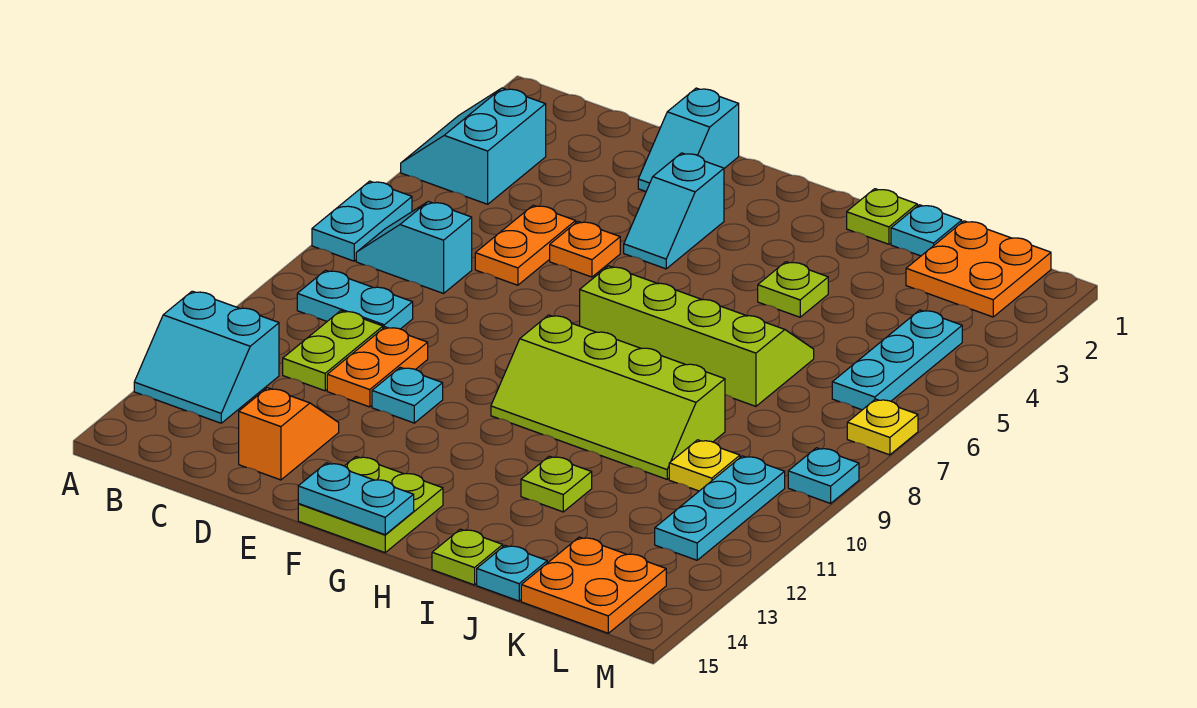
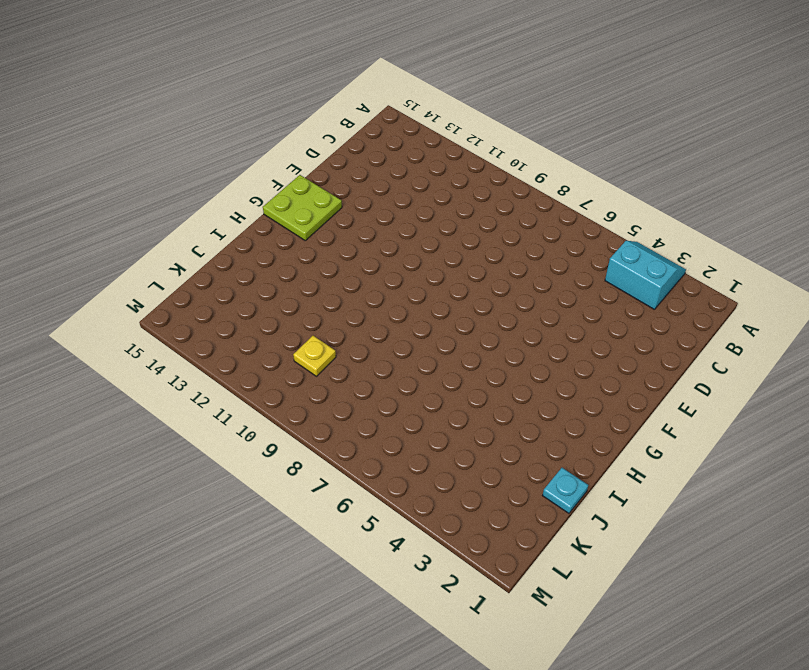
none -> cyan plate A6:A7 level 1
none -> cyan slope A12:B13 level 1 top 12
none -> cyan slope B7:C7 level 1 top C
none -> cyan plate B9:C9 level 1

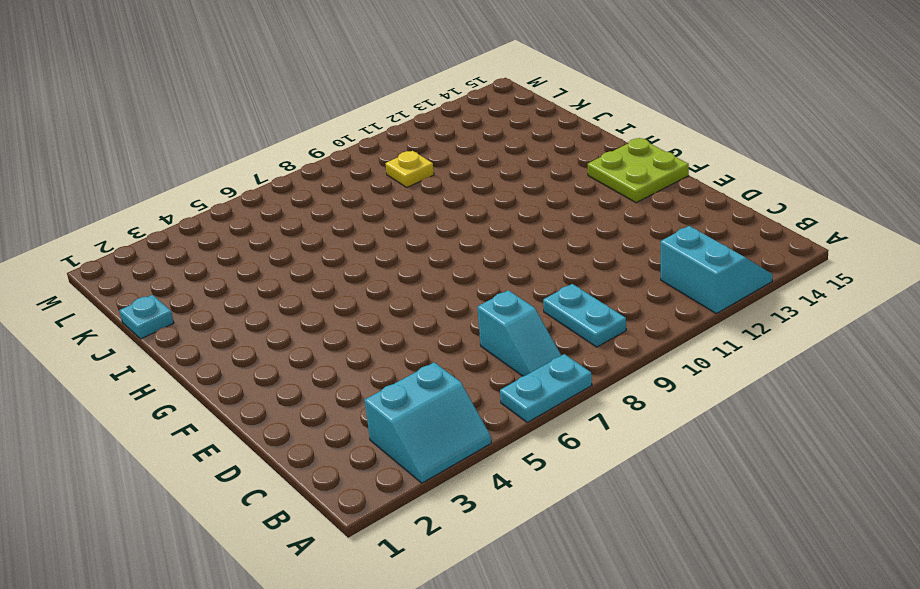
none -> lime plate C10:C11 level 1
none -> orange plate D5:D6 level 1
none -> orange plate D10:D11 level 1
none -> orange slope D13:D14 level 1 top 14

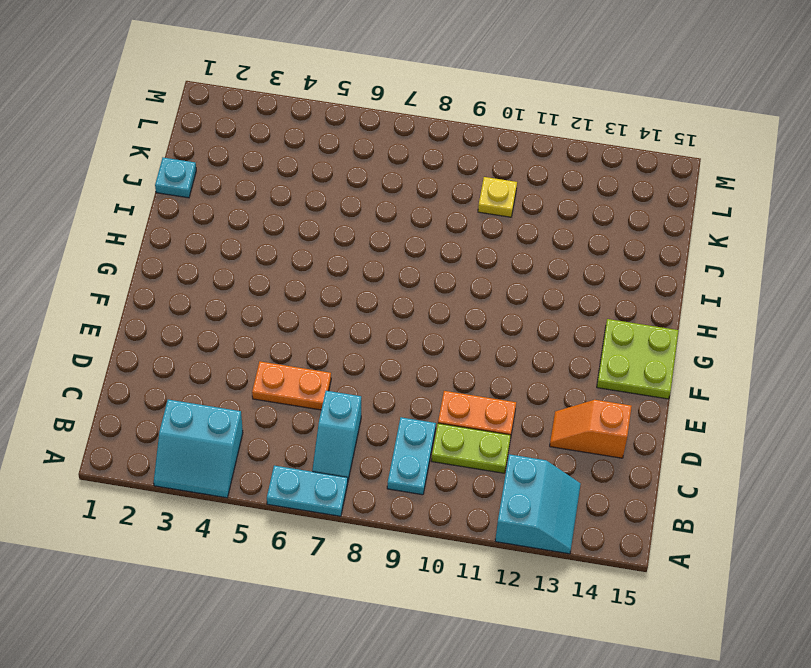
none -> cyan slope E1:E2 level 1 top 1
none -> orange plate E5 level 1
none -> cyan plate E11 level 1
none -> cyan slope F3:F4 level 1 top 3

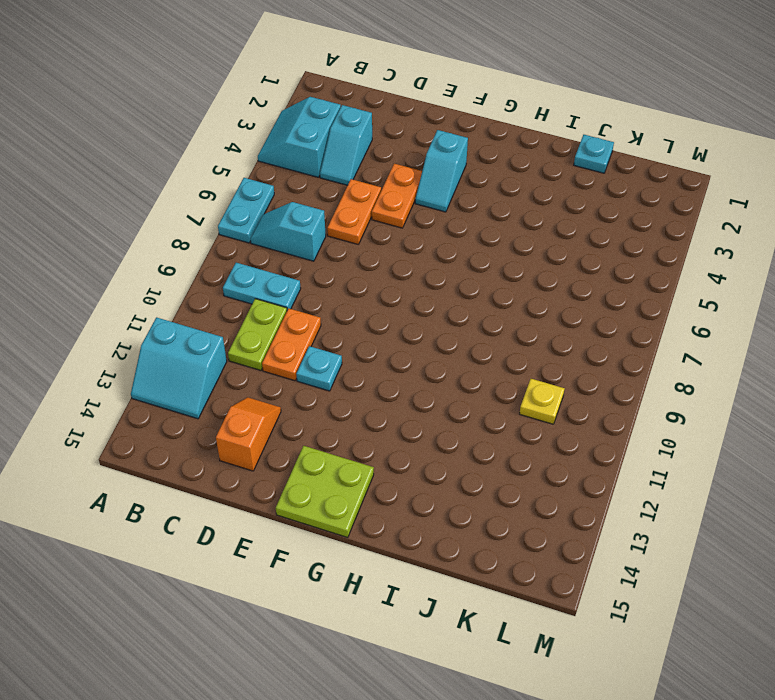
cyan slope C3:C4 level 1 top 3 -> cyan slope E1:E2 level 1 top 1
orange plate E4:E5 level 1 -> orange plate E5 level 1
none -> lime slope G6:J7 level 1 top 7
none -> lime slope G9:J10 level 1 top 9
none -> lime plate I1 level 1
none -> lime plate I4 level 1

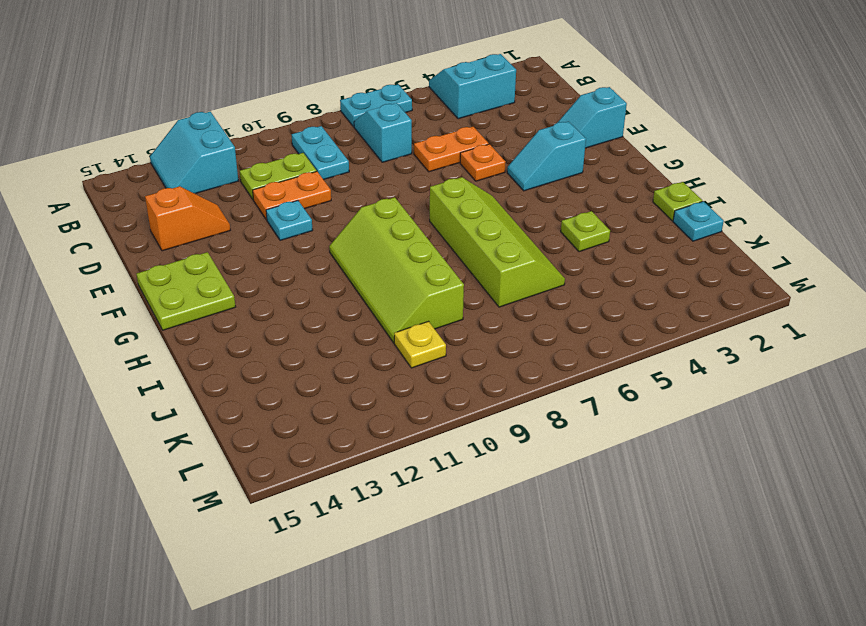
none -> lime plate I12 level 1
none -> lime plate I15 level 1
none -> cyan plate J15 level 1
none -> orange plate K1:L2 level 1

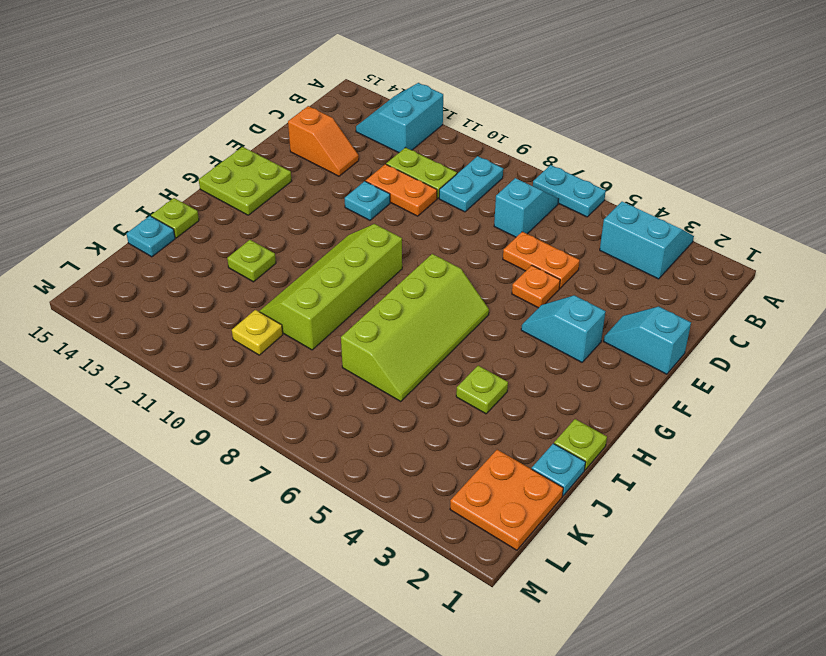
none -> orange plate K14:L15 level 1
none -> cyan plate L4:L6 level 1
none -> cyan plate L10:L12 level 1
none -> yellow plate M7 level 1

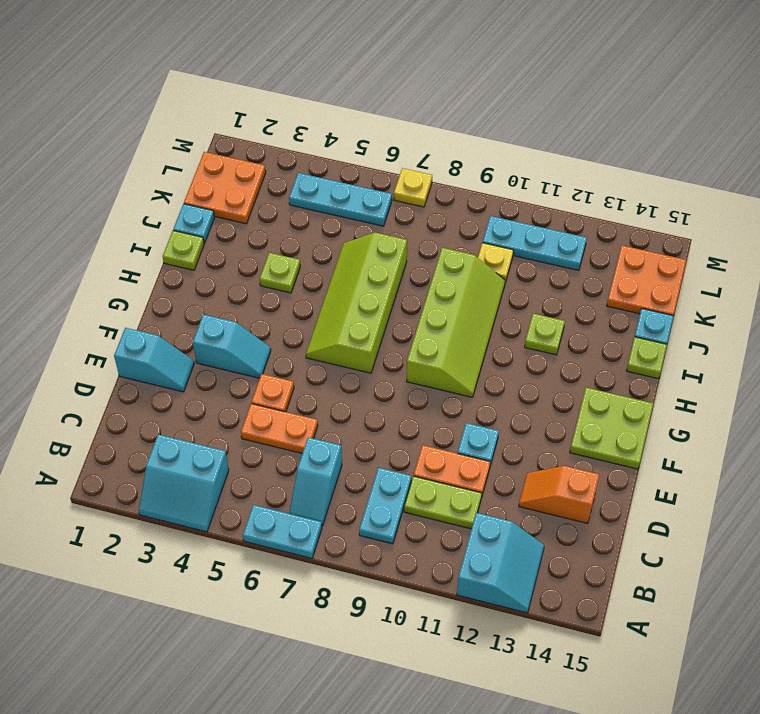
none -> cyan plate M9 level 1
none -> cyan plate F15:G15 level 2

